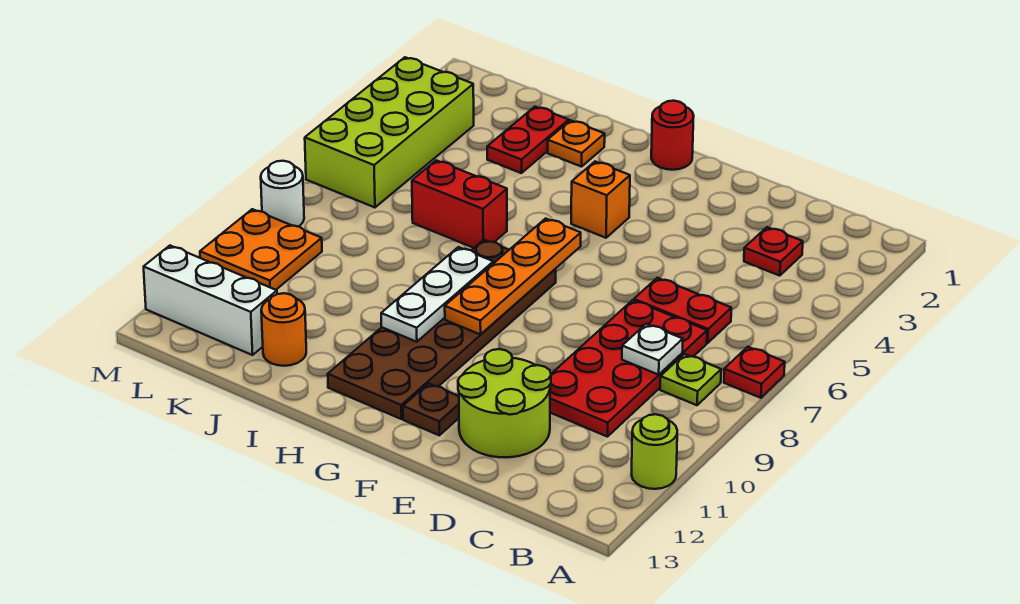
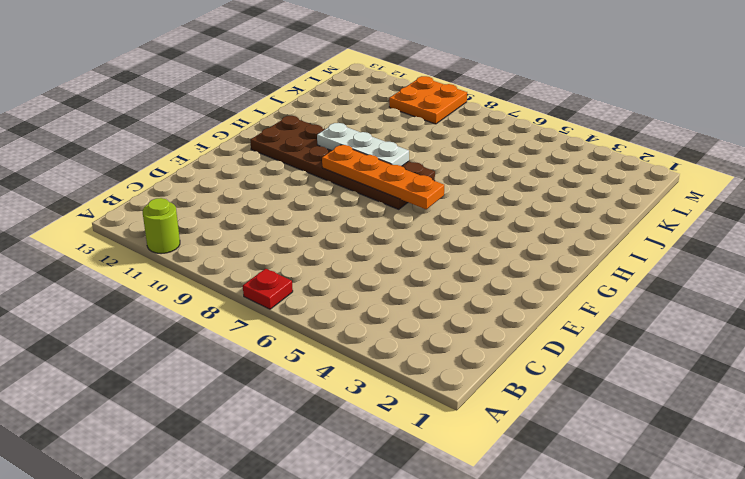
none -> lime plate B8 level 1
none -> red plate C3 level 1
none -> red plate C6:D6 level 1

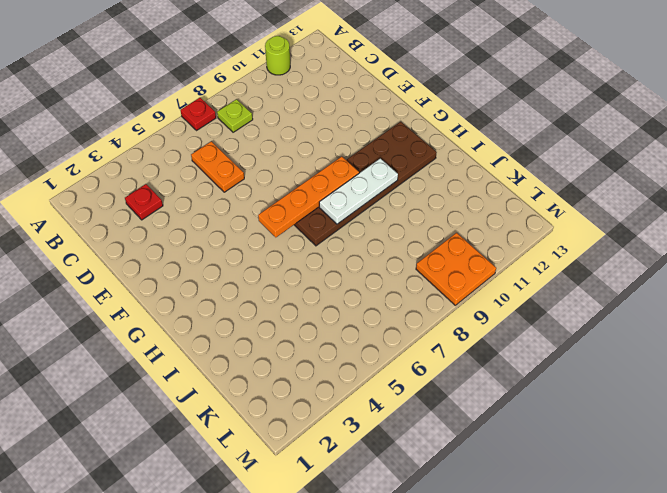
orange plate C6:D6 level 1 -> red plate C6:D6 level 1
none -> red plate C7:D10 level 1
none -> lime round brick D11:E12 level 1
none -> brown plate F12 level 1

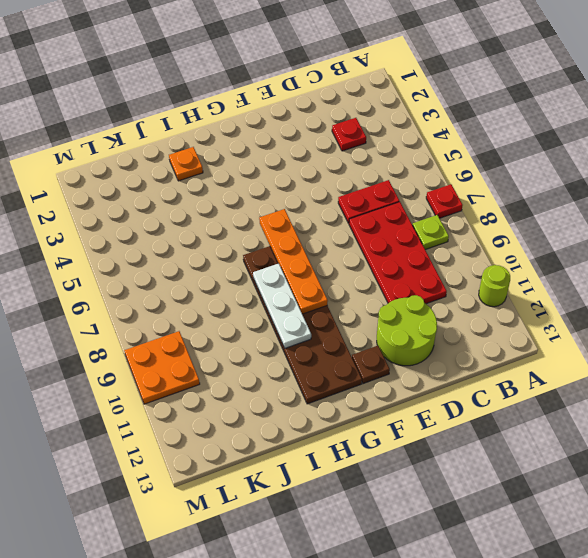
none -> red round brick G1 level 1
none -> orange brick G4 level 1
none -> red brick I6:J6 level 1

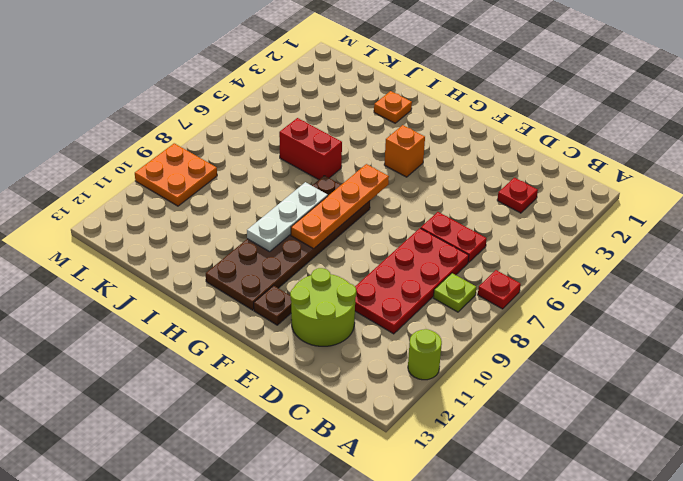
none -> red round brick G1 level 1
none -> red plate J2:J3 level 1
none -> orange round brick J12 level 1

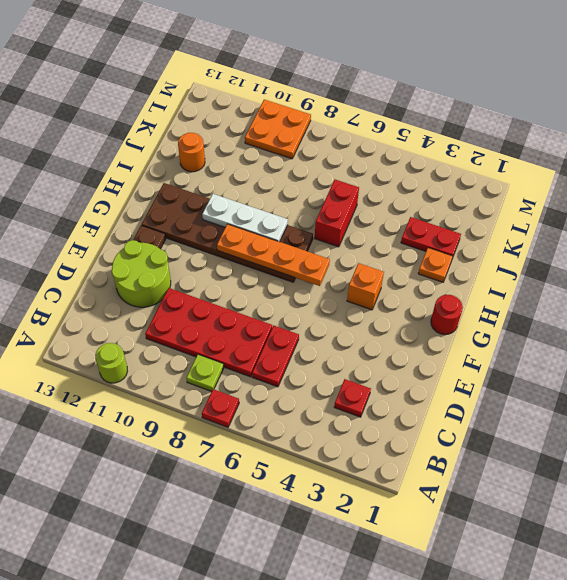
none -> white brick K12:M12 level 1
none -> lime brick L3:M6 level 1
none -> white round brick M8 level 1

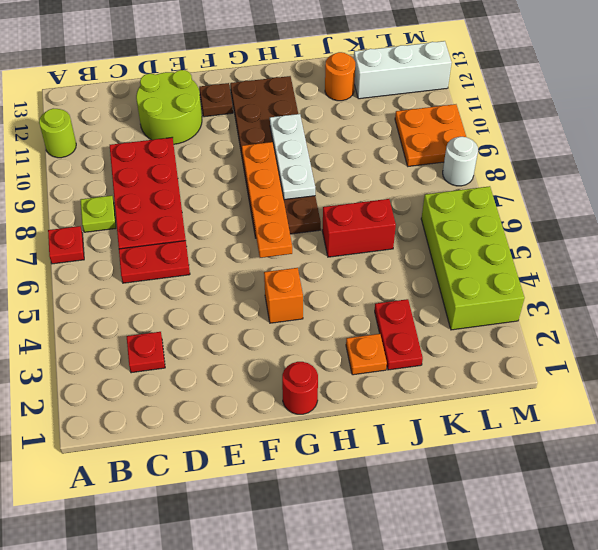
none -> white plate C8 level 2

